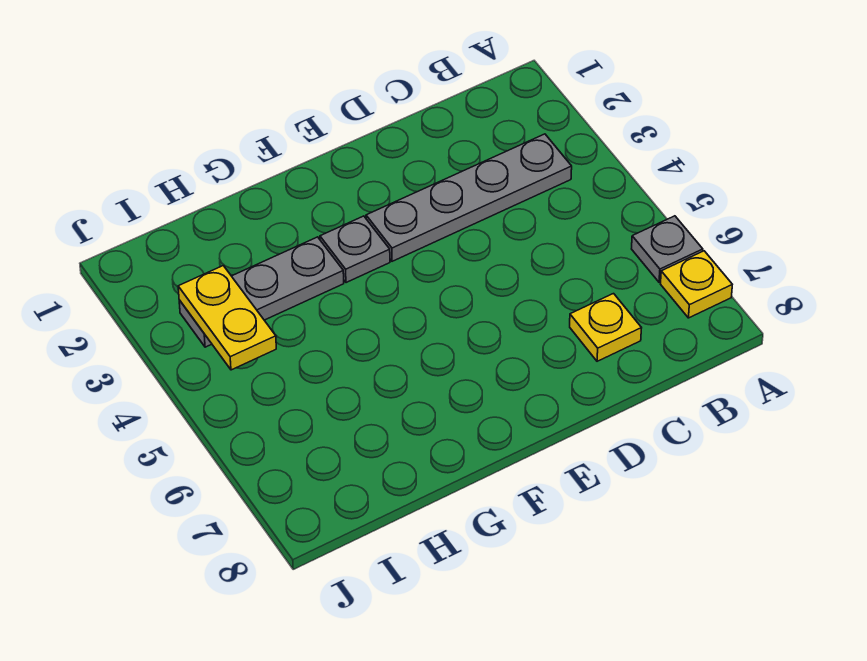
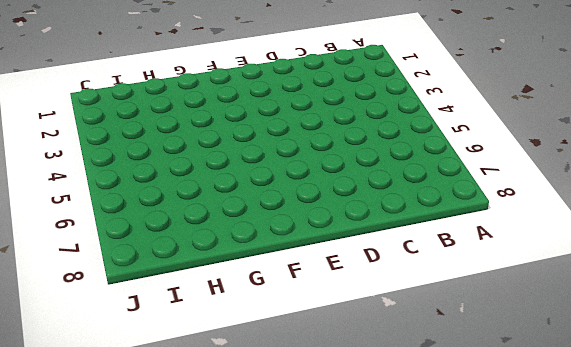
none -> grey plate A6 level 1
none -> yellow plate A7 level 1

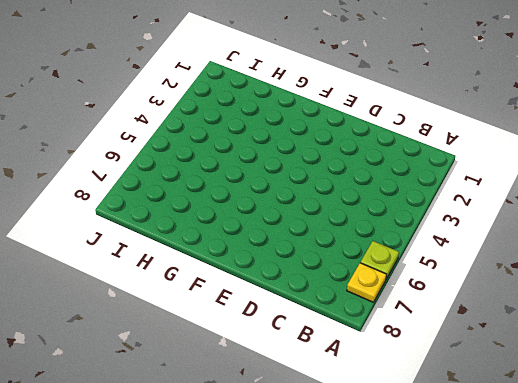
lime plate A6 level 1 -> grey plate A6 level 1
none -> grey plate B3:E3 level 1
none -> yellow plate C7 level 1

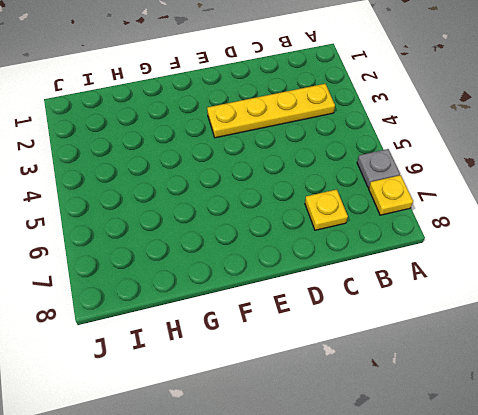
yellow plate B3:E3 level 1 -> grey plate B3:E3 level 1
none -> grey plate F3 level 1
none -> grey plate G3:I3 level 1

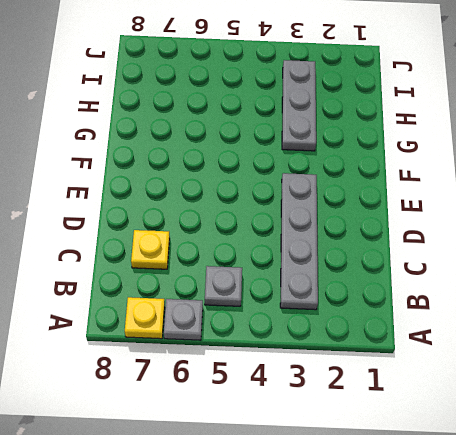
grey plate B5 level 1 -> grey plate F3 level 1
none -> yellow plate I3:I4 level 2

